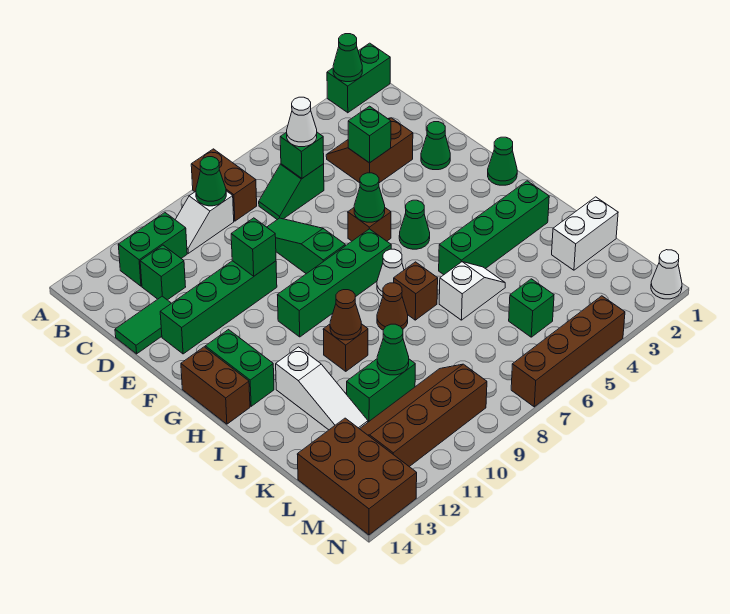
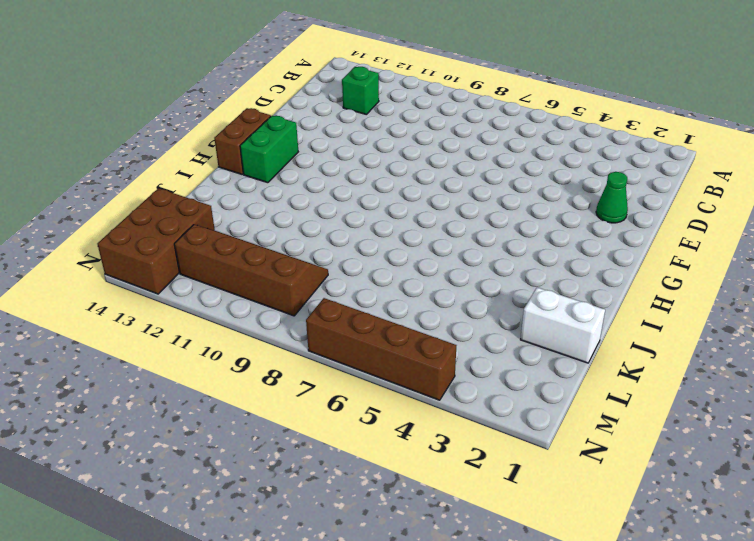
none -> green brick A1:A2 level 1
none -> brown brick A8:B8 level 1
none -> white slope B9:B10 level 1 top 9
none -> green brick B11:B12 level 1

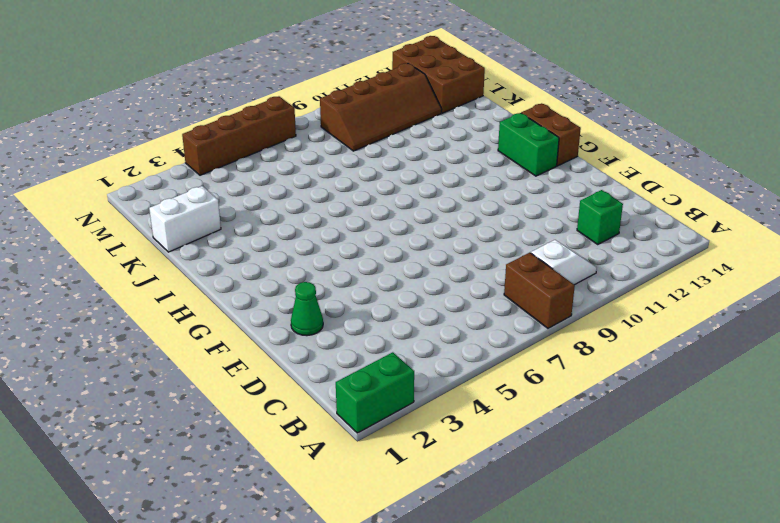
none -> green brick B11:B12 level 1
none -> brown slope C3:D4 level 1 top D
none -> green slope C6:C7 level 1 top 6
none -> green slope D8:F8 level 1 top F

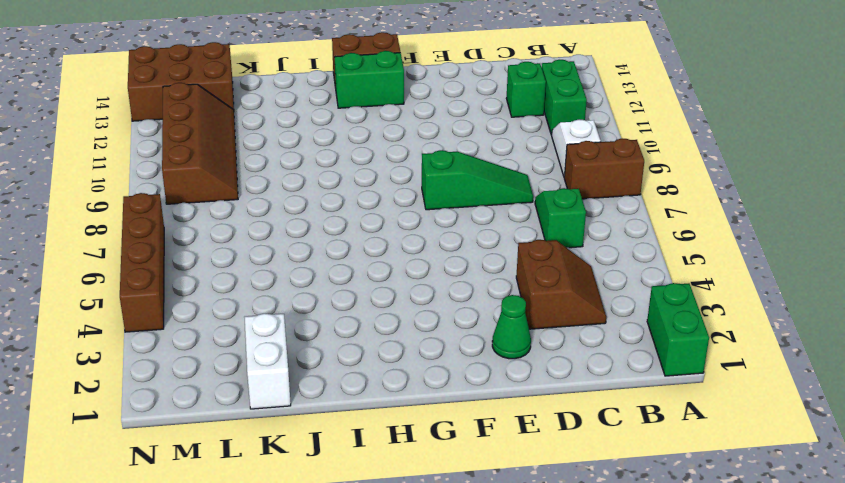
none -> green tile D13:D14 level 1
none -> green brick E10:E13 level 1
none -> brown brick F6 level 1
none -> green cone G1 level 1

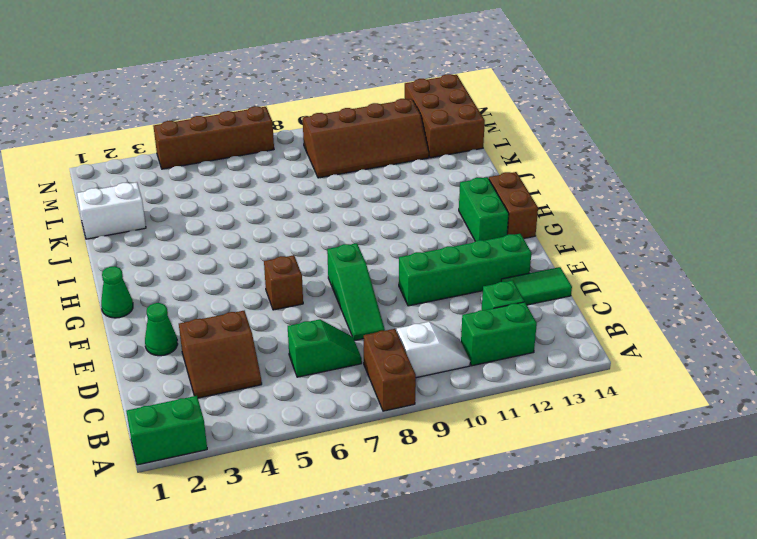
none -> green cone G5 level 1
none -> green brick G7:G10 level 1
none -> white cone H7 level 1
none -> green brick I2:I5 level 1

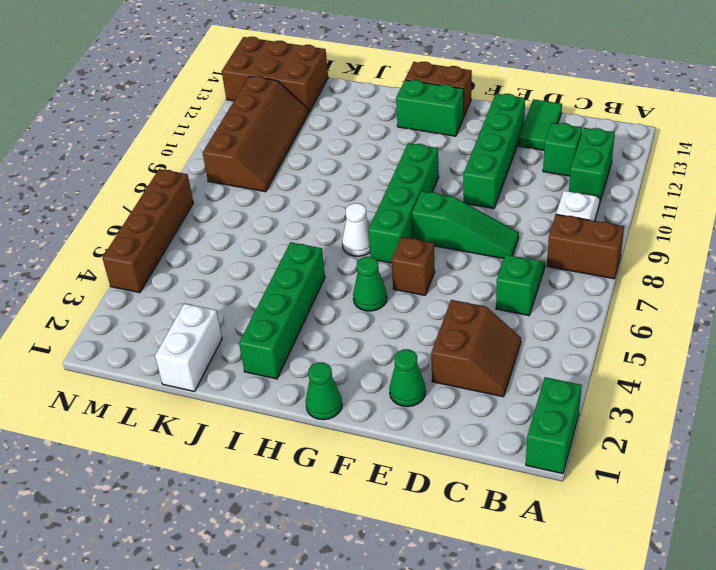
none -> brown brick I7 level 1
none -> brown cone I8 level 1
none -> brown brick I10 level 1
none -> white slope I12:K12 level 1 top I

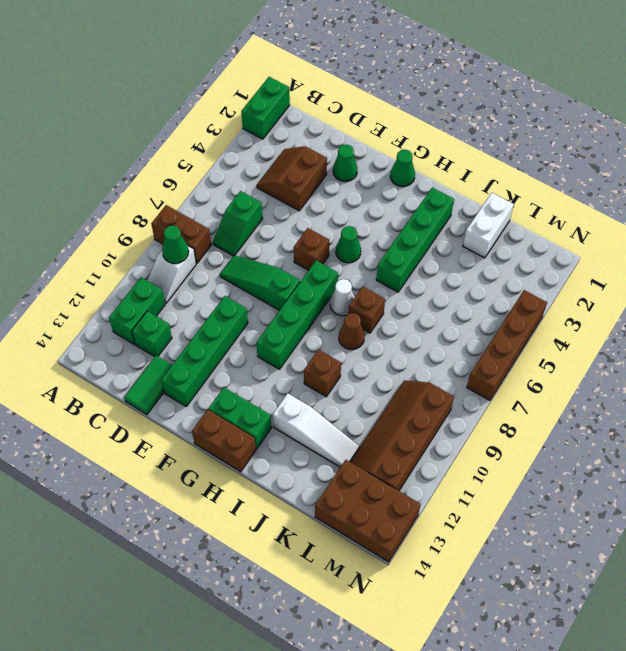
none -> white slope J5:J6 level 1 top 6
none -> green brick K10:K11 level 1
none -> green brick L5 level 1
none -> white cone N1 level 1

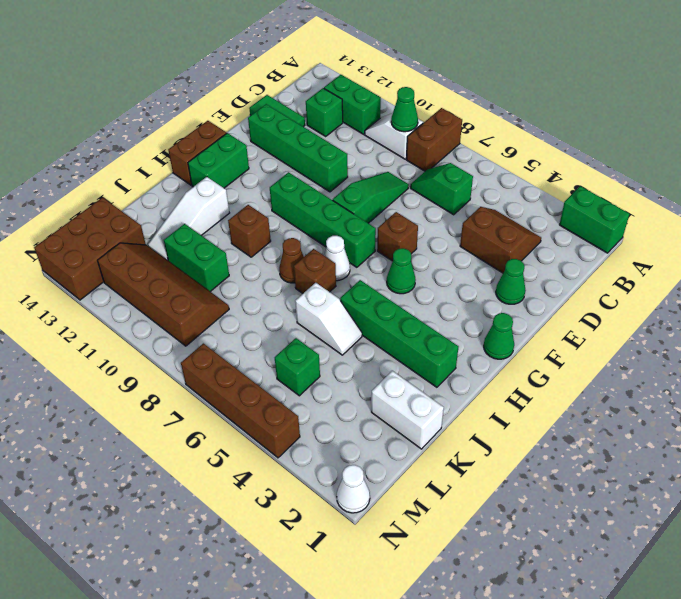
none -> green cone A2 level 2
none -> green brick C6 level 2
none -> green brick D4 level 2
none -> green brick E10 level 2

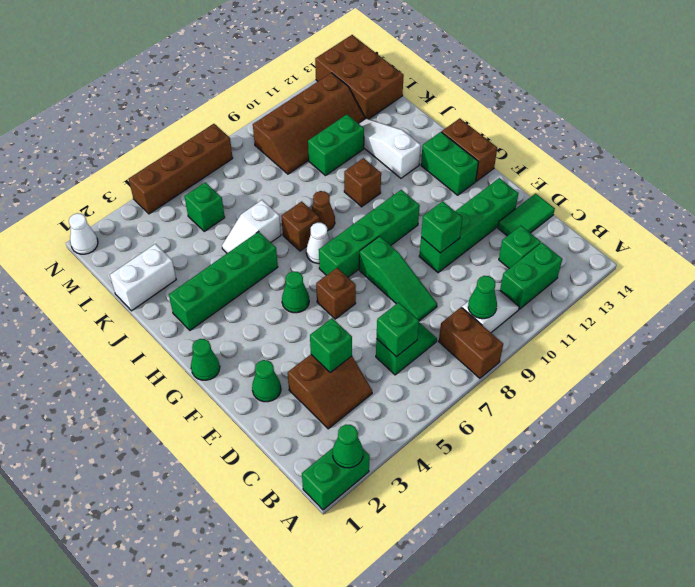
none -> green cone F6 level 2
none -> brown cone I10 level 2
none -> green cone K10 level 2
none -> white cone C6 level 3

